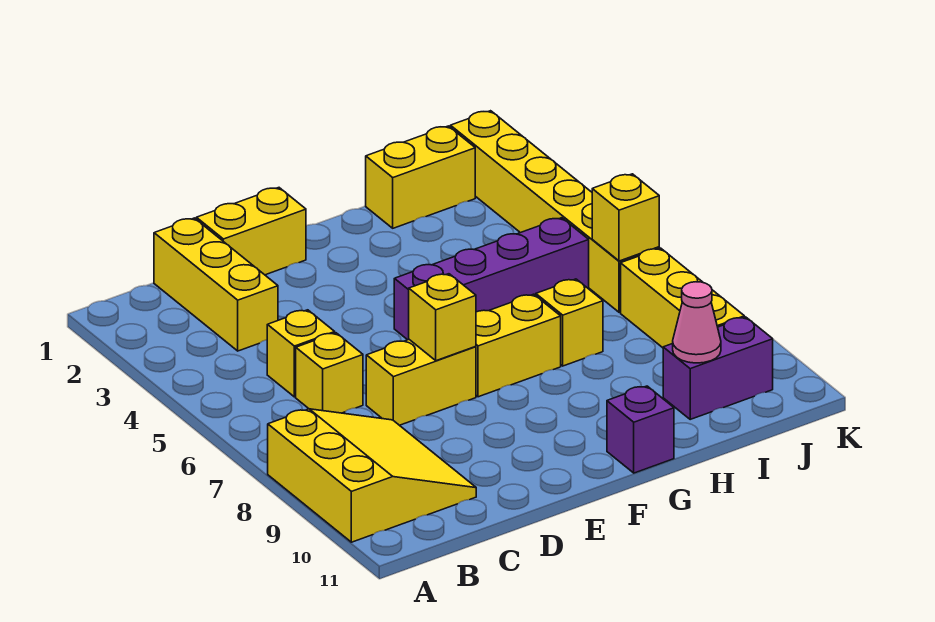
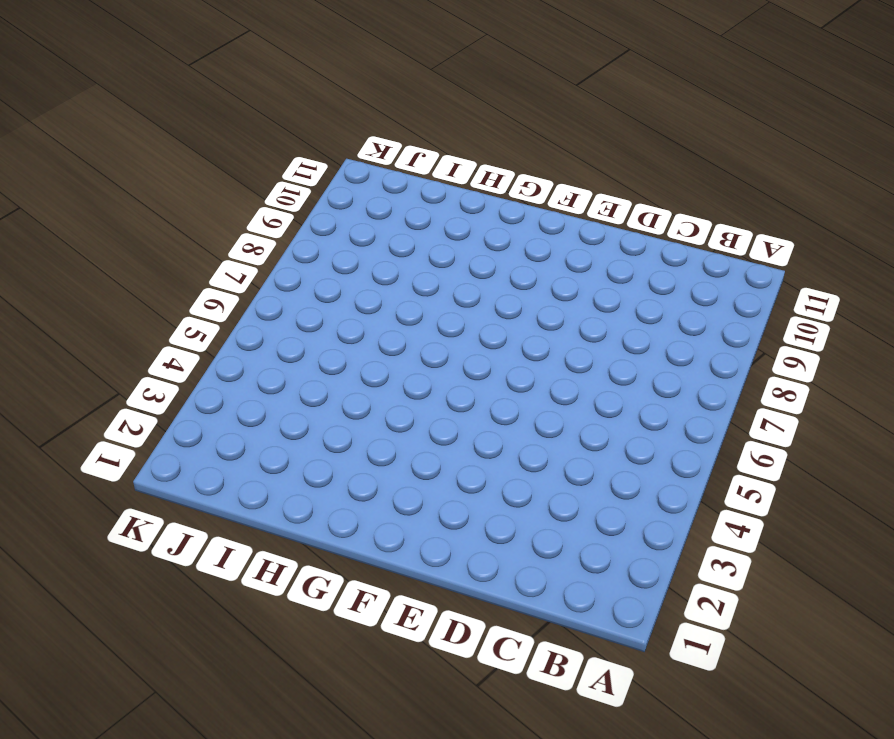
none -> yellow slope A8:C10 level 1 top A
none -> yellow brick C1:C3 level 1
none -> yellow brick C5 level 1

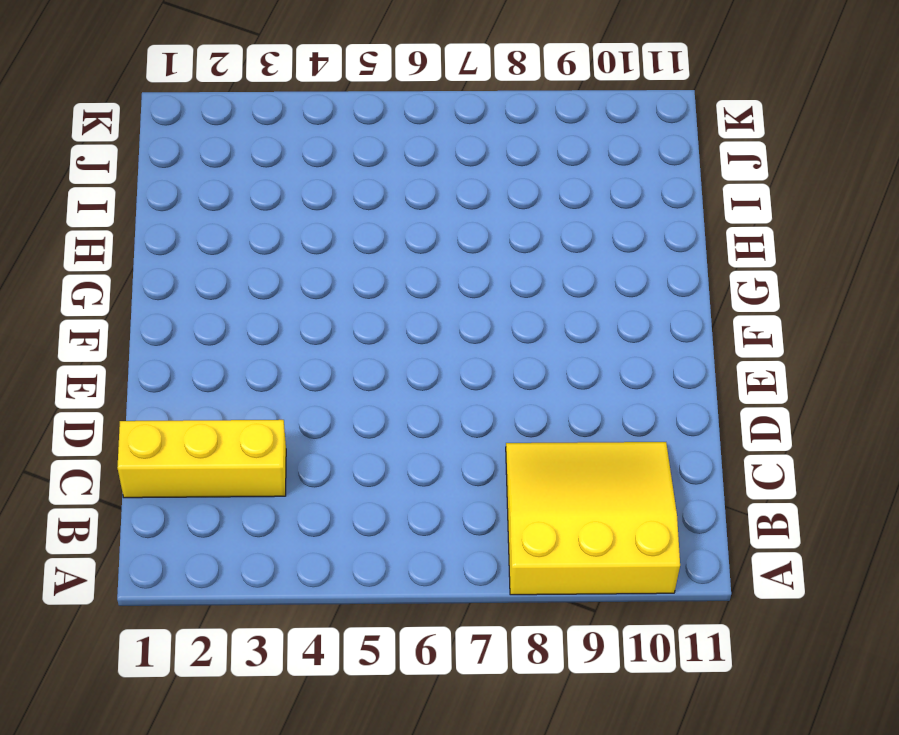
none -> yellow brick C5 level 1
none -> yellow brick C6 level 1
none -> yellow brick D1:E1 level 1

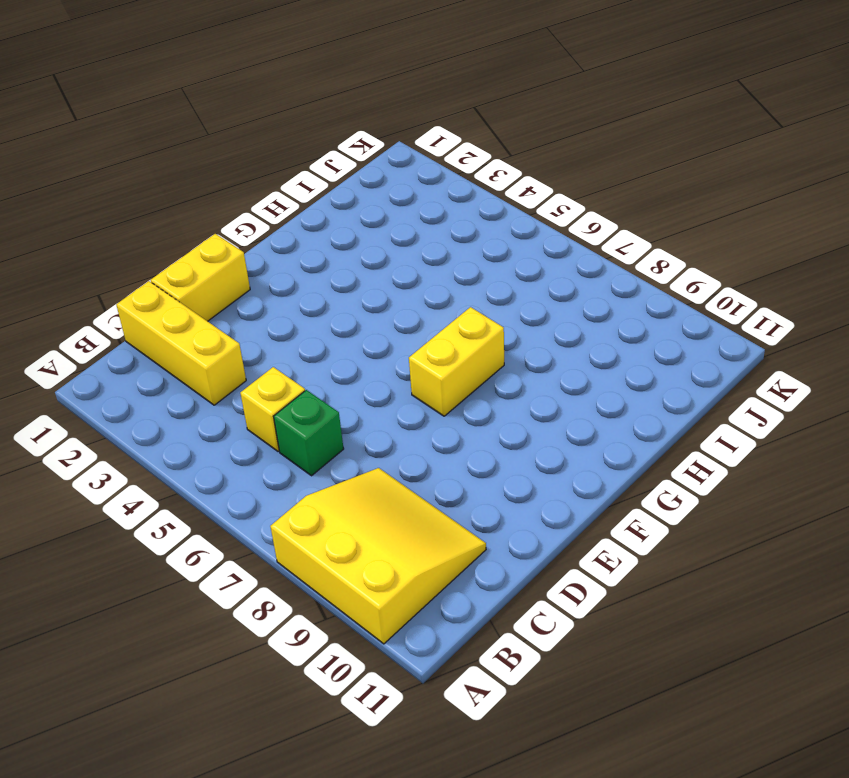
green brick C6 level 1 -> yellow brick C6 level 1
none -> yellow brick D7:E7 level 1
none -> purple brick F5:I5 level 1
none -> purple brick G11 level 1

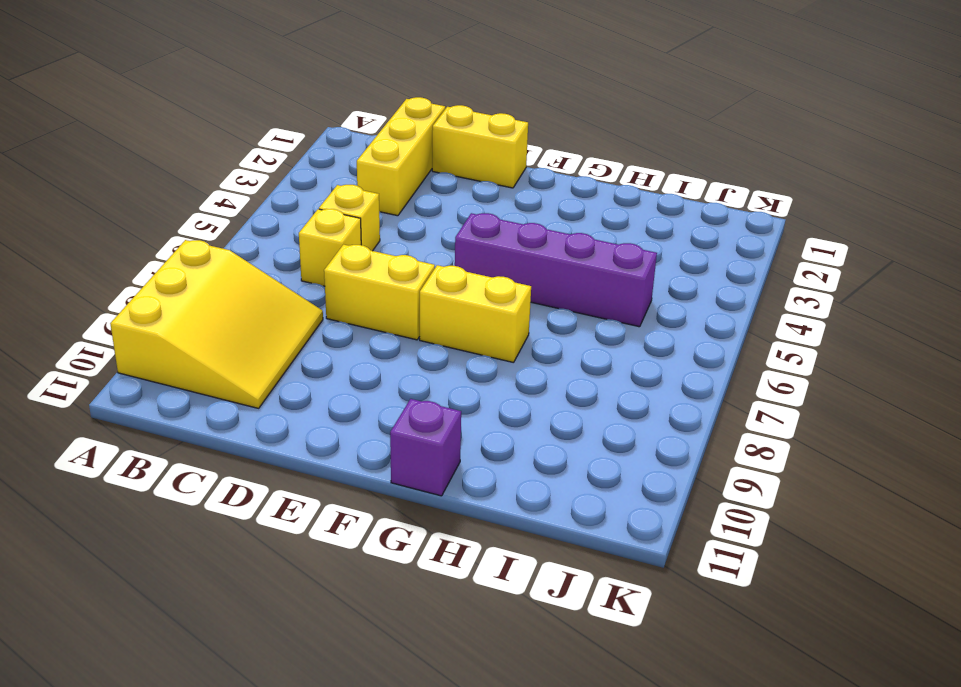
none -> yellow brick H1:I1 level 1
none -> yellow brick H7 level 1
none -> purple brick I10:J10 level 1

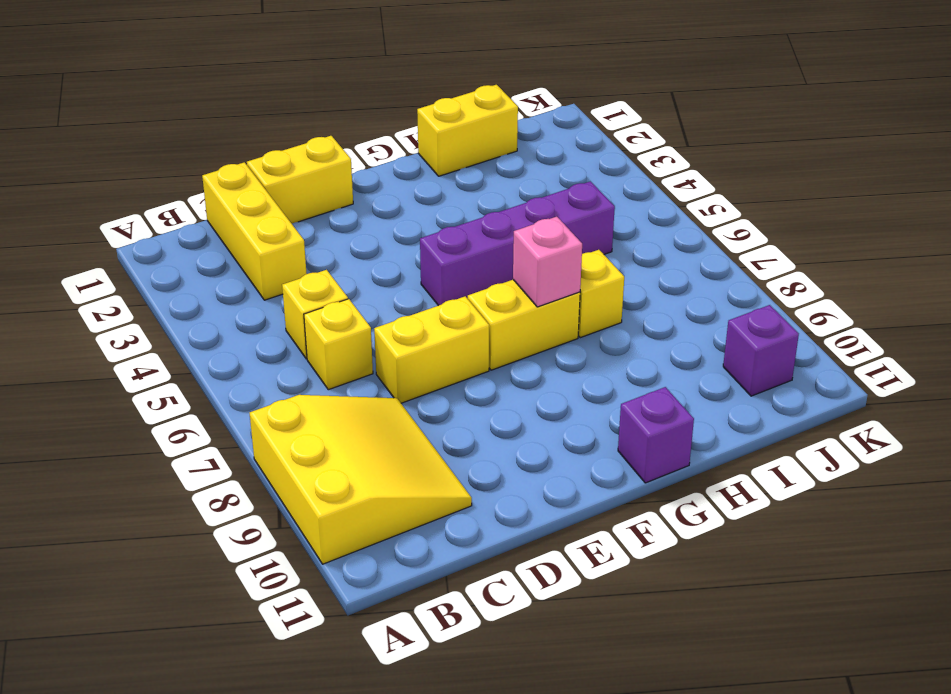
pink brick G7 level 2 -> none
purple brick J10 level 1 -> purple brick I10:J10 level 1
none -> yellow brick J1:J6 level 1
none -> yellow brick J7:J9 level 1
none -> yellow brick E7 level 2

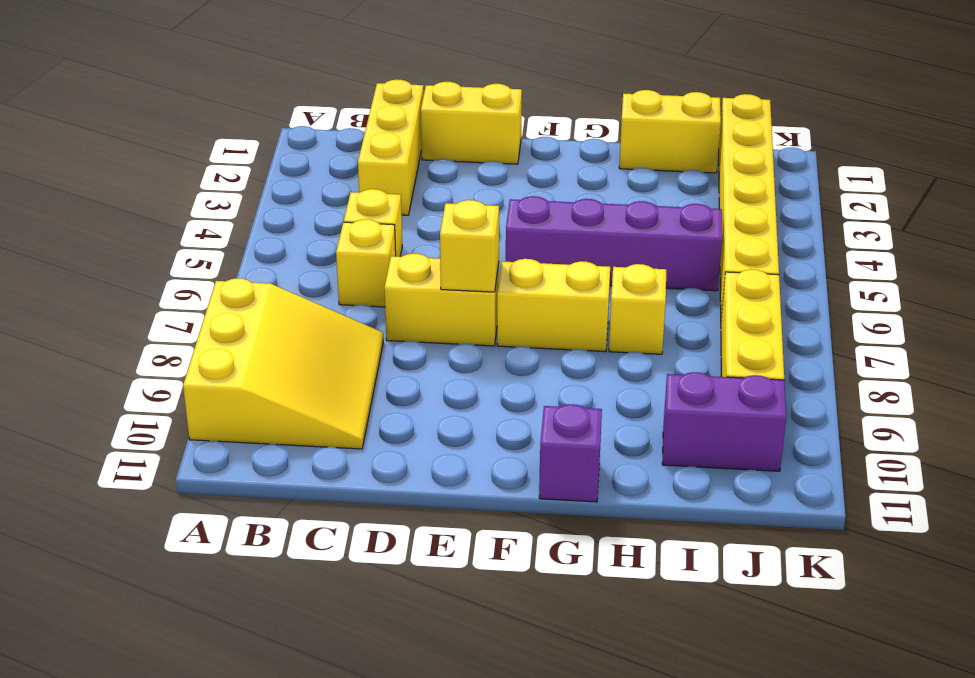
none -> pink cone I10 level 2
none -> yellow brick J6 level 2

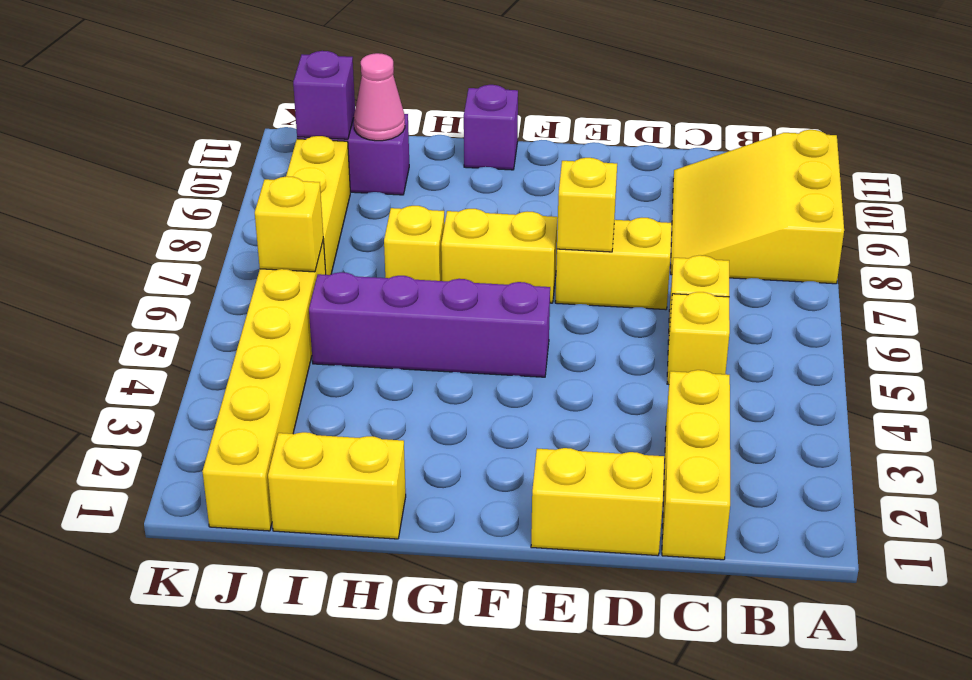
purple brick J10 level 2 -> none

